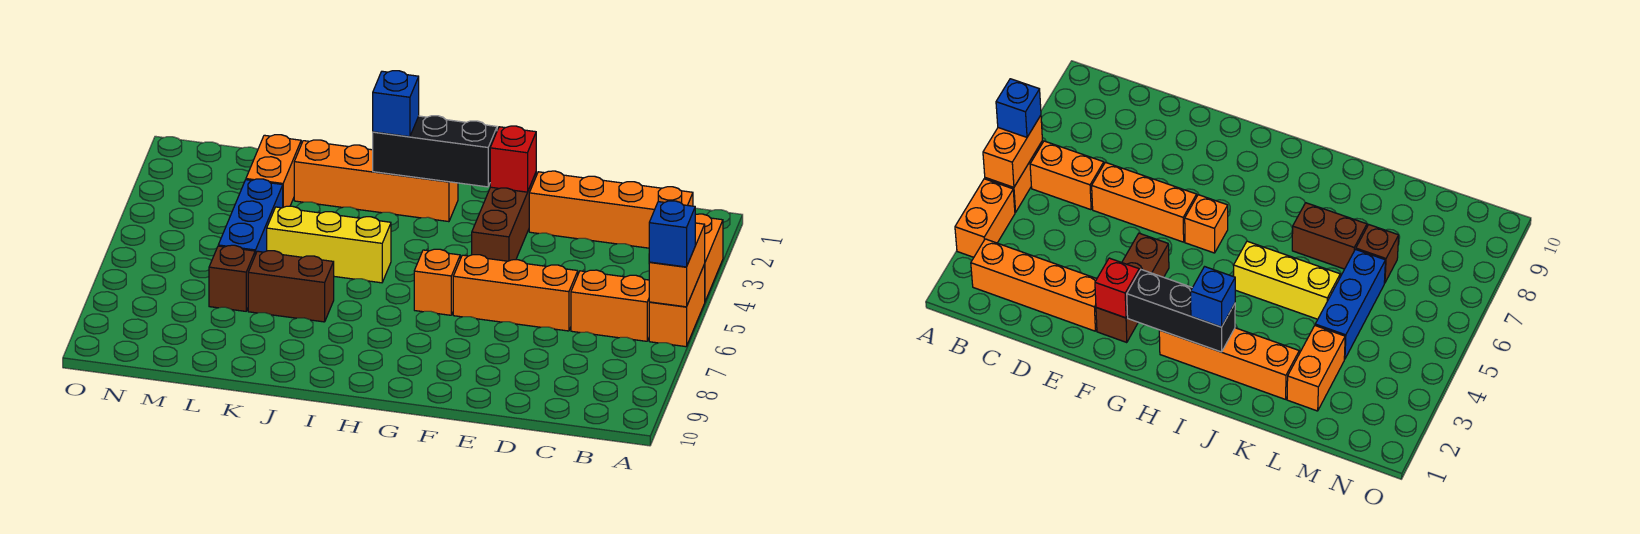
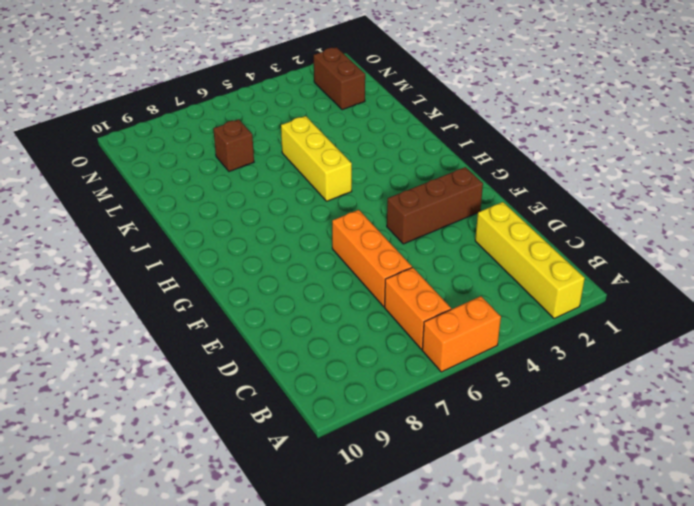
yellow brick A2:D2 level 1 -> orange brick B2:E2 level 1
brown brick M2:N2 level 1 -> brown brick J7:K7 level 1
none -> orange brick A3:A4 level 1
none -> orange brick G6 level 1
none -> orange brick H2:K2 level 1

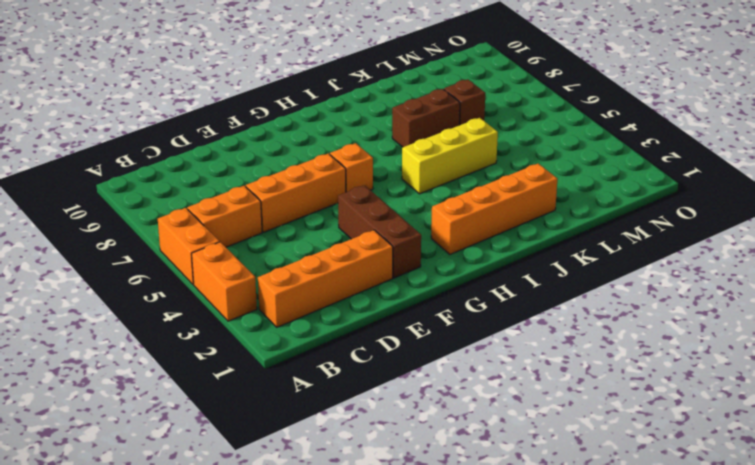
none -> orange brick L2:L3 level 1
none -> blue brick L4:L6 level 1
none -> orange brick A5:A6 level 2

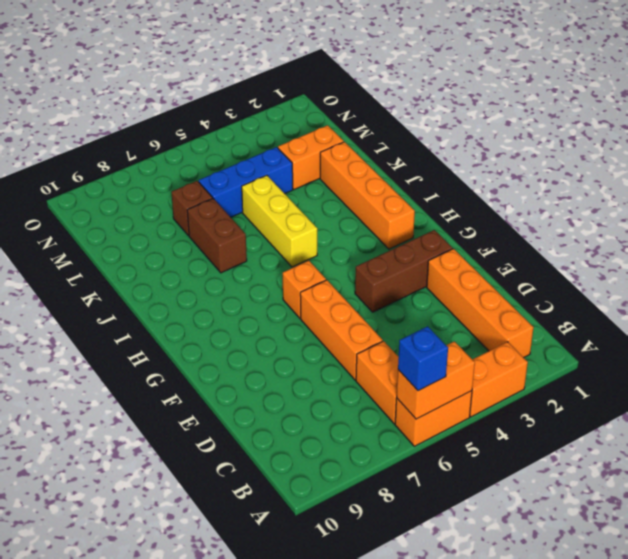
none -> red brick F2 level 2
none -> black brick G2:I2 level 2
none -> blue brick I2 level 3

